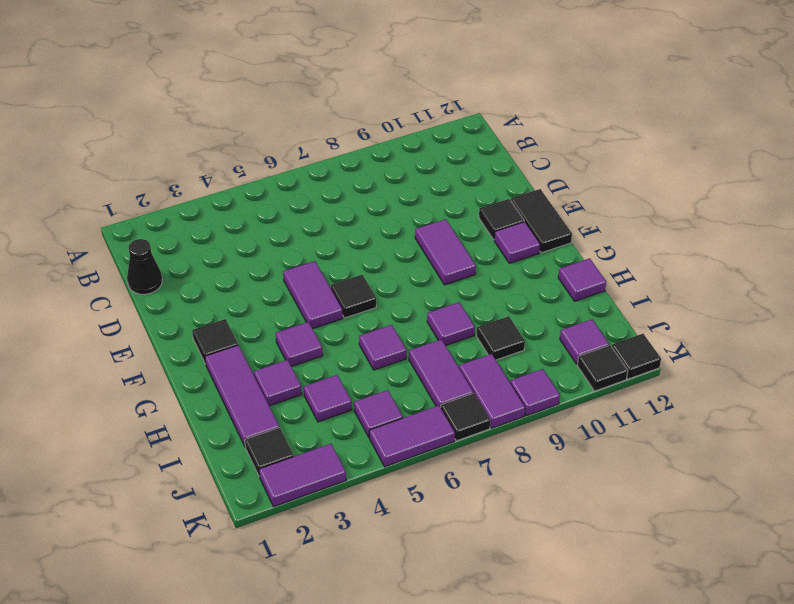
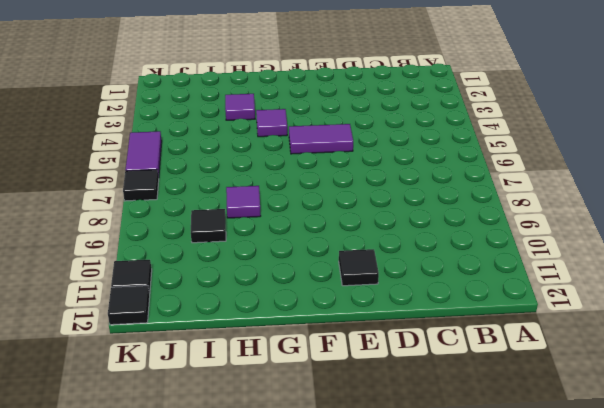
none -> black cone C1 level 1
none -> purple tile E9:F9 level 1
none -> black tile E12:F12 level 1

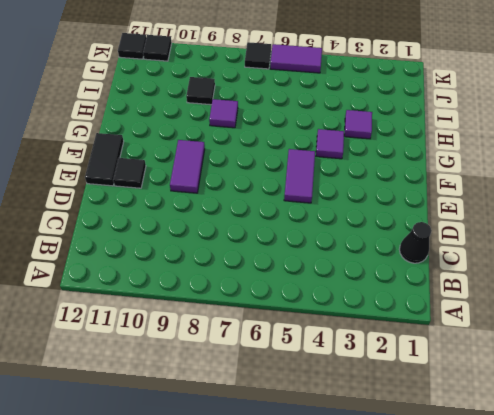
none -> black tile F2 level 1
none -> black tile F6 level 1
none -> purple tile F11 level 1

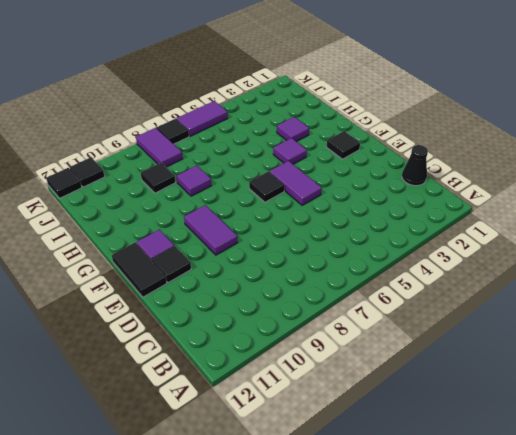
none -> purple tile G2:I2 level 1
none -> purple tile H6 level 1
none -> purple tile H12 level 1

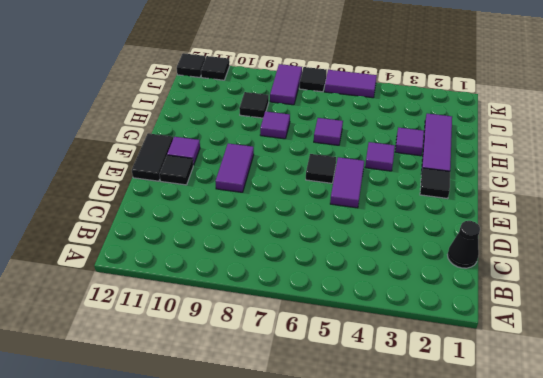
none -> purple tile H12 level 1
none -> purple tile I4 level 1
none -> purple tile I7:J7 level 1

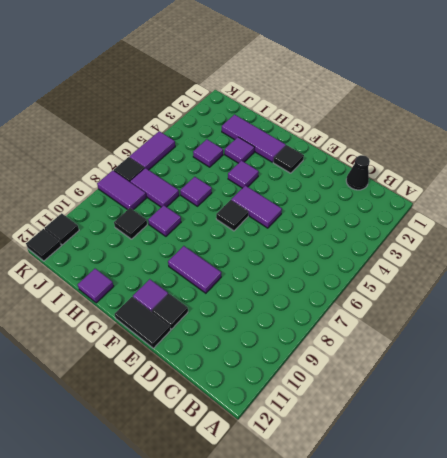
none -> black tile J2 level 1
none -> purple tile J5 level 1
none -> purple tile J11 level 1

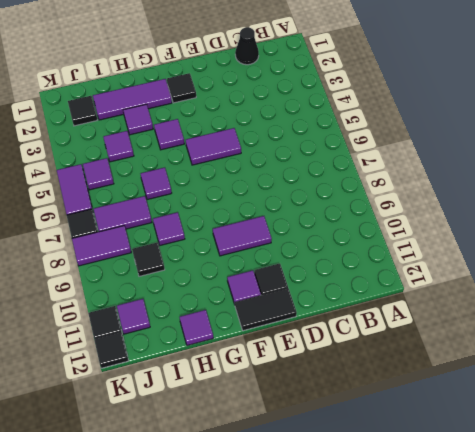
none -> black tile F6 level 1
none -> purple tile K2:K3 level 1
none -> purple tile K9 level 1

